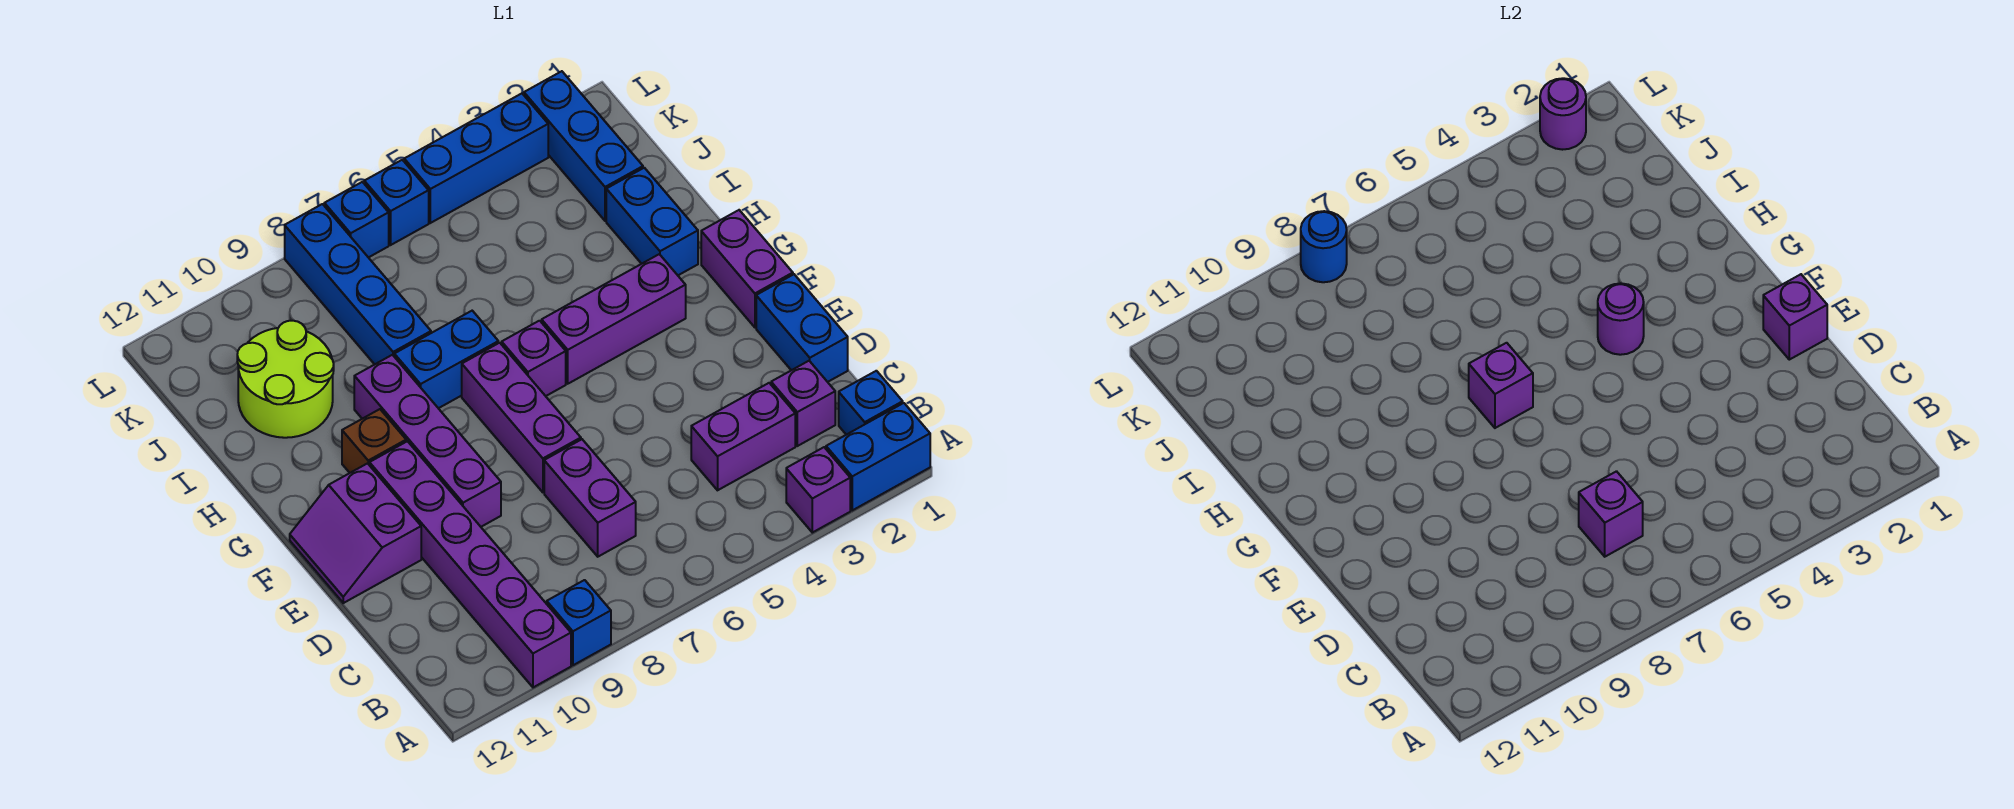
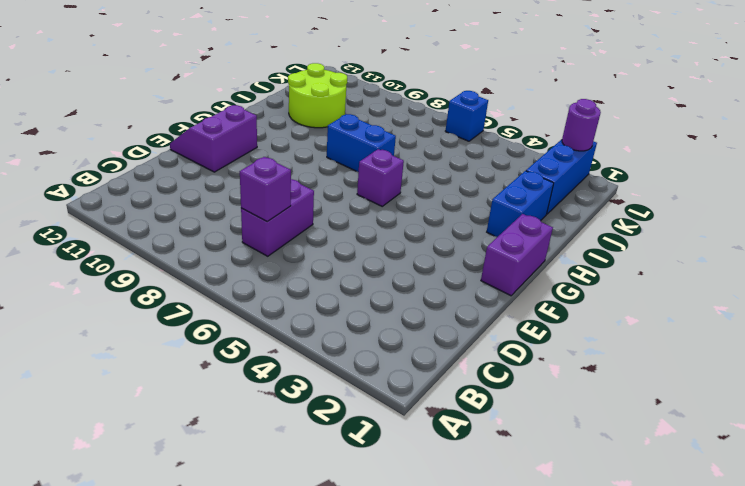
none -> blue brick A1:A2 level 1
none -> purple brick A3 level 1
none -> blue brick A9 level 1
none -> purple brick A10:F10 level 1

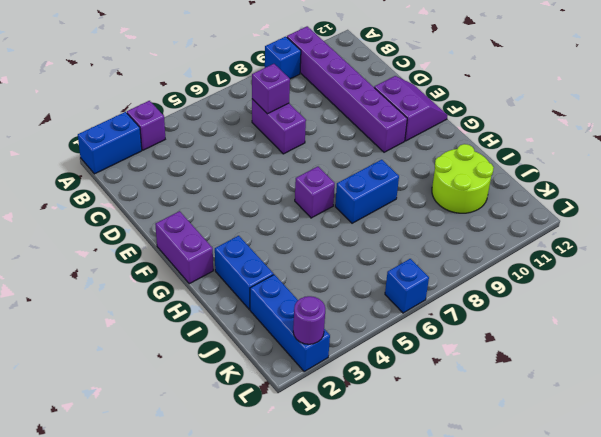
none -> blue brick B1 level 1
none -> purple brick C2 level 1
none -> purple brick C3:C4 level 1
none -> blue brick D1:E1 level 1

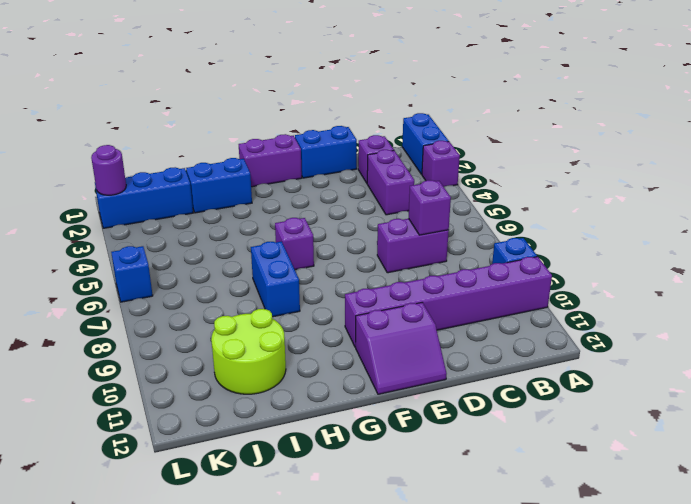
none -> blue brick B1 level 1
none -> purple brick E7:G7 level 1
none -> purple brick E9:H9 level 1
none -> purple brick G3:G5 level 1

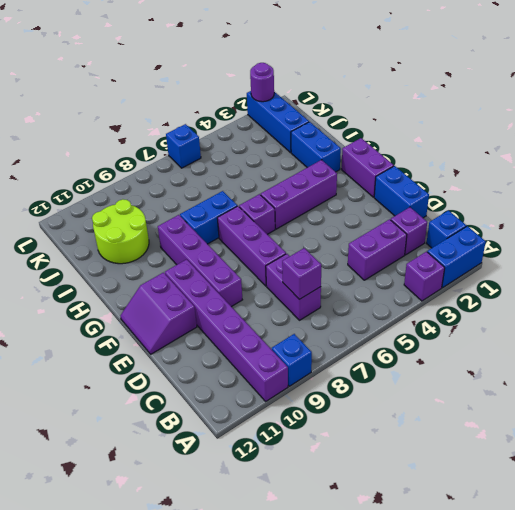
none -> brown brick G10 level 1
none -> blue brick I8:L8 level 1
none -> blue brick L3:L5 level 1
none -> blue brick L7 level 1

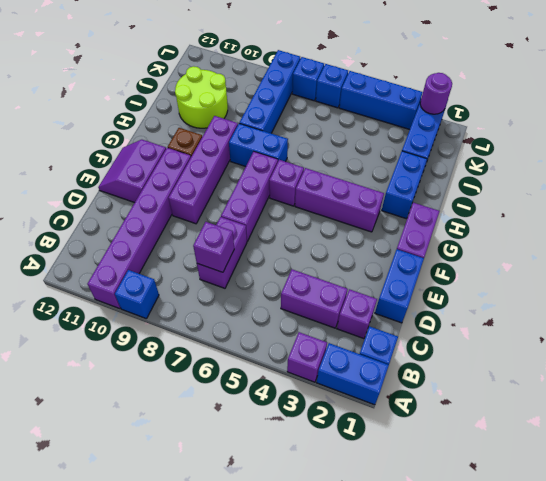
none -> purple brick E1 level 2
none -> purple round brick G4 level 2
none -> purple brick G7 level 2
none -> blue round brick L8 level 2

